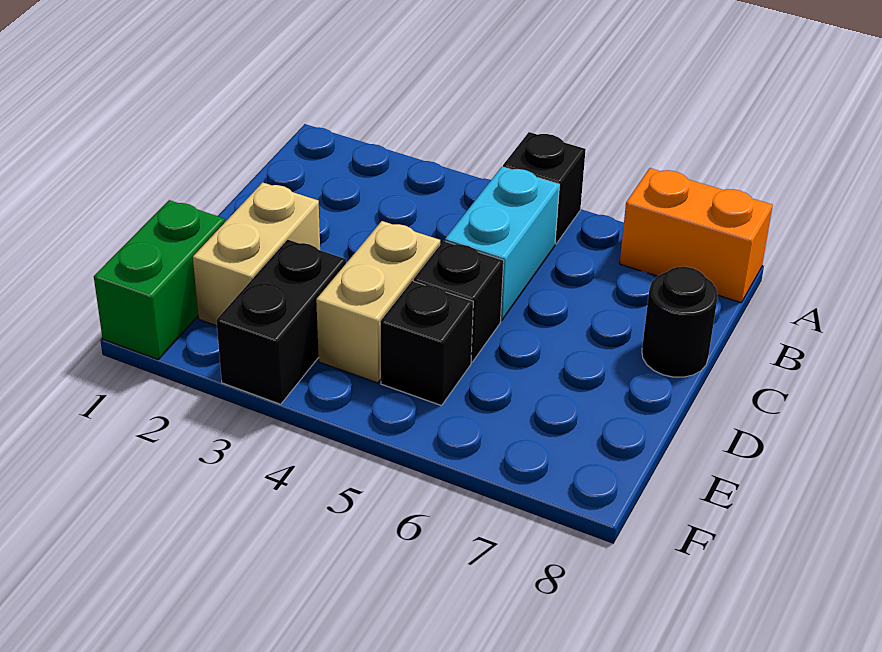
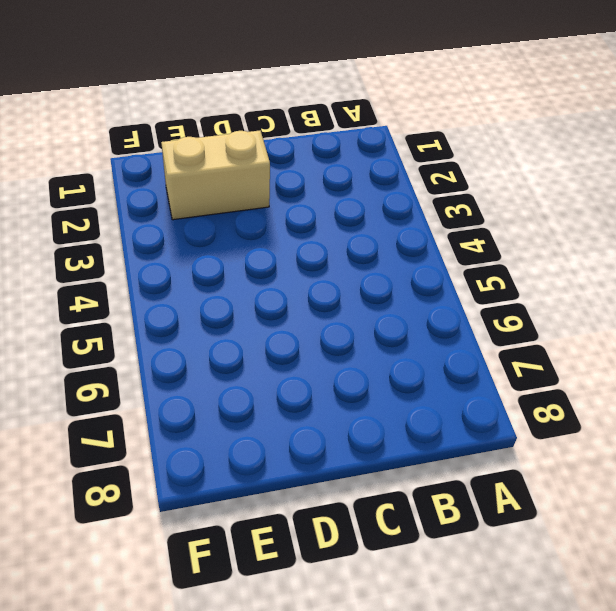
none -> black brick A5 level 1
none -> orange brick A7:A8 level 1

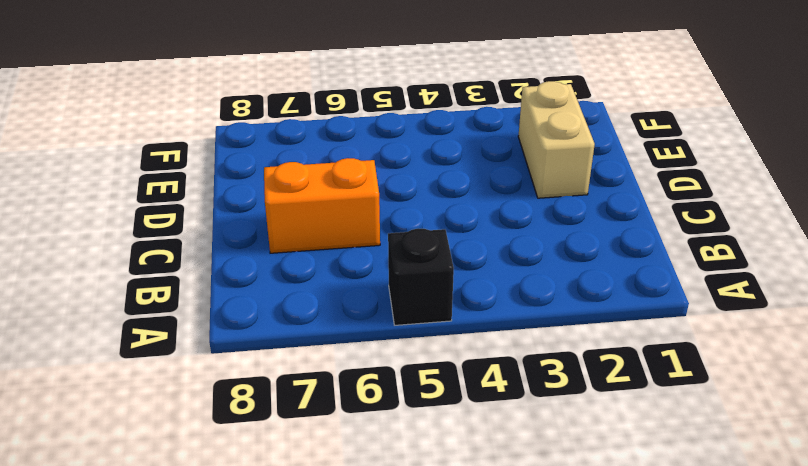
orange brick C6:C7 level 1 -> orange brick A7:A8 level 1
none -> cyan brick B5:C5 level 1
none -> black round brick C8 level 1

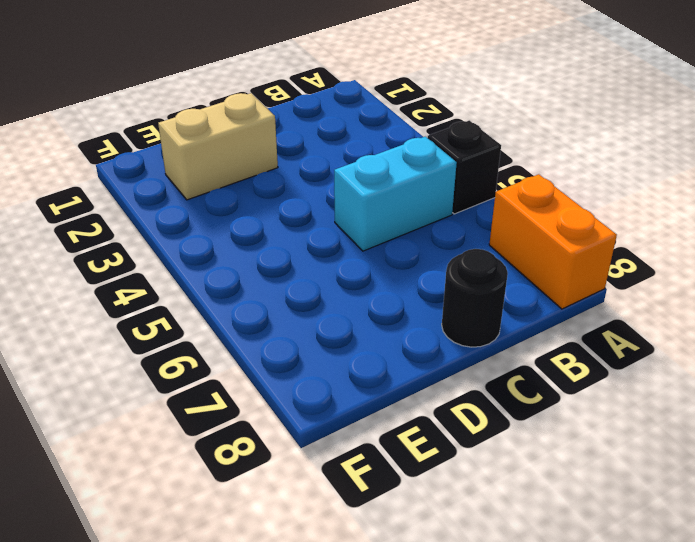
none -> tan brick D4:E4 level 1
none -> black brick D5 level 1

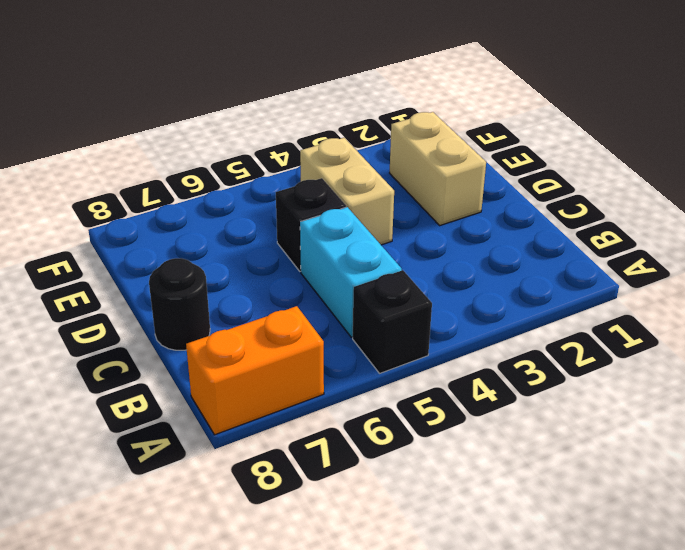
none -> green brick E1:F1 level 1
none -> black brick E3:F3 level 1

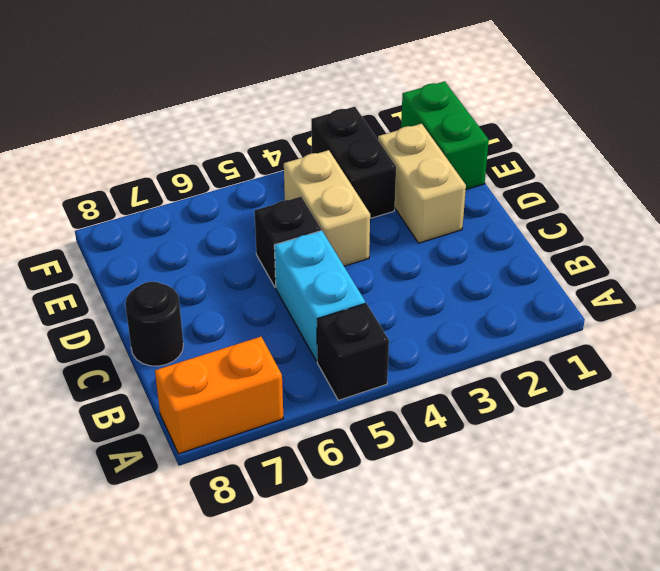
none -> black brick E5 level 1

